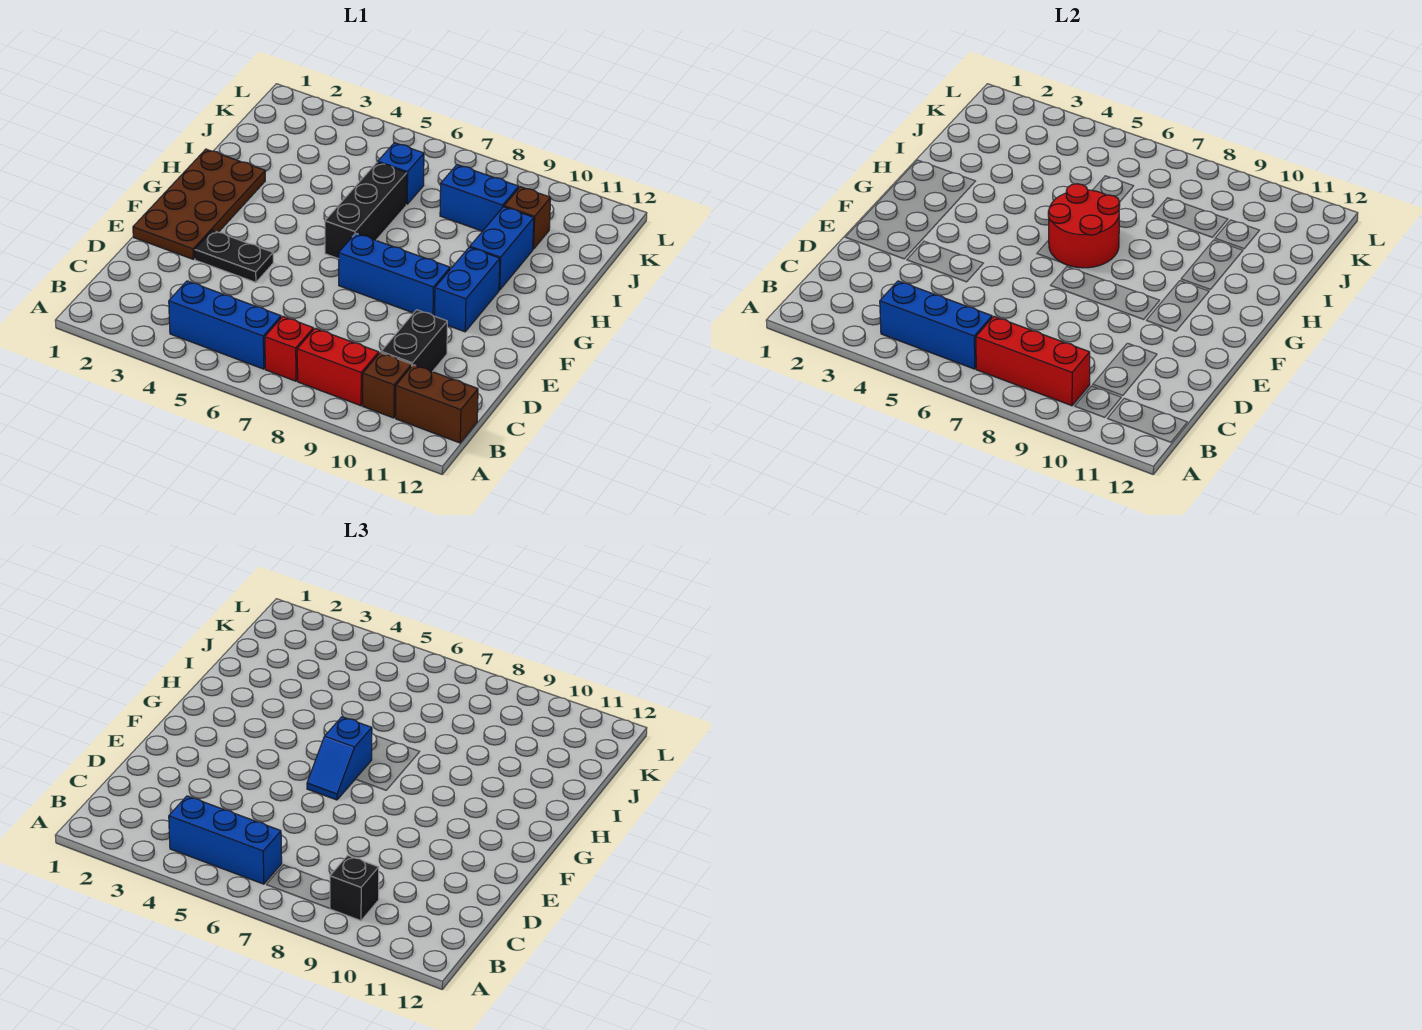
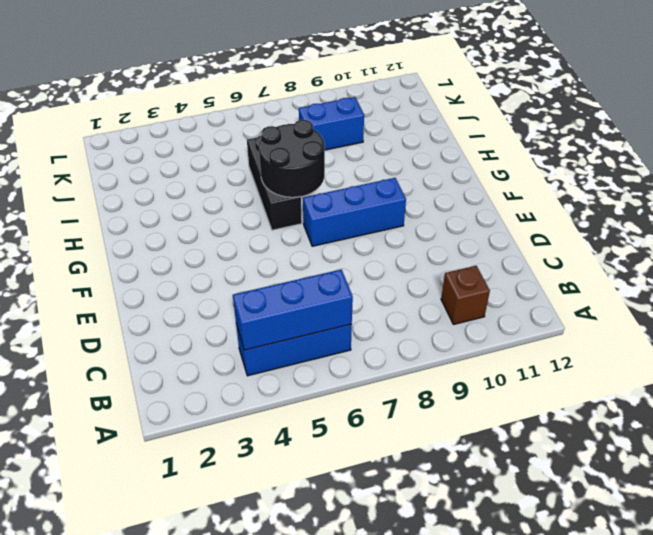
black round brick G6:H7 level 2 -> red round brick G6:H7 level 2
none -> red brick B7 level 1
none -> red brick B8:B9 level 1
none -> brown brick B11:B12 level 1

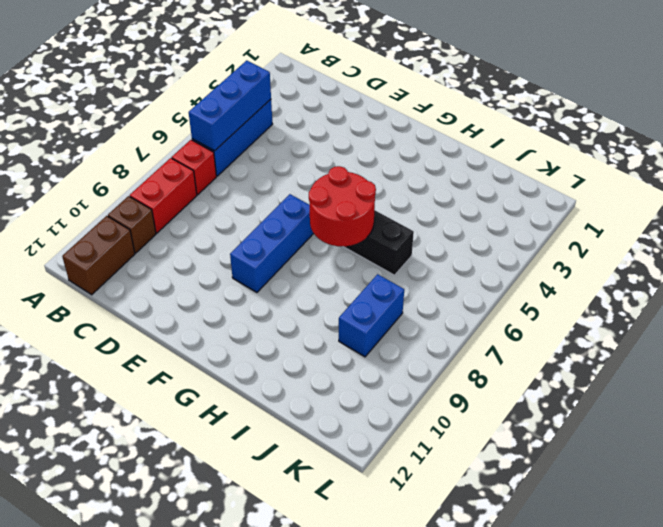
none -> black brick C10:D10 level 1
none -> brown plate E1:H2 level 1
none -> black plate E3:E4 level 1

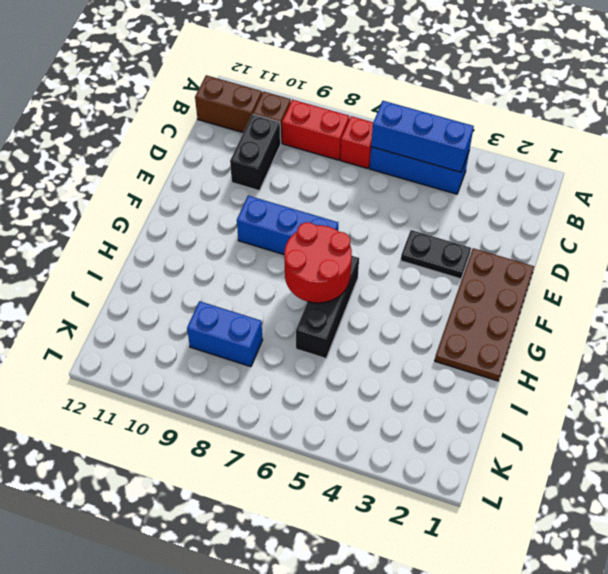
none -> blue brick F10:G10 level 1
none -> blue brick H10:I10 level 1
none -> blue brick J6 level 1

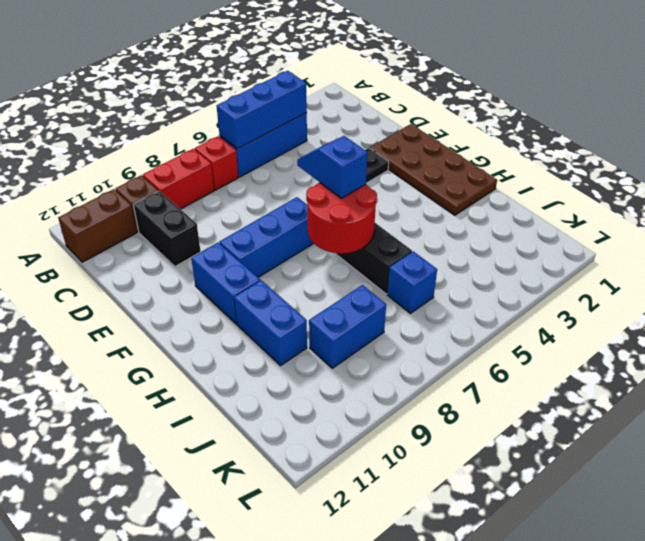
none -> brown brick J10 level 1
none -> red brick B7:B9 level 2
none -> blue brick B4:B6 level 3

